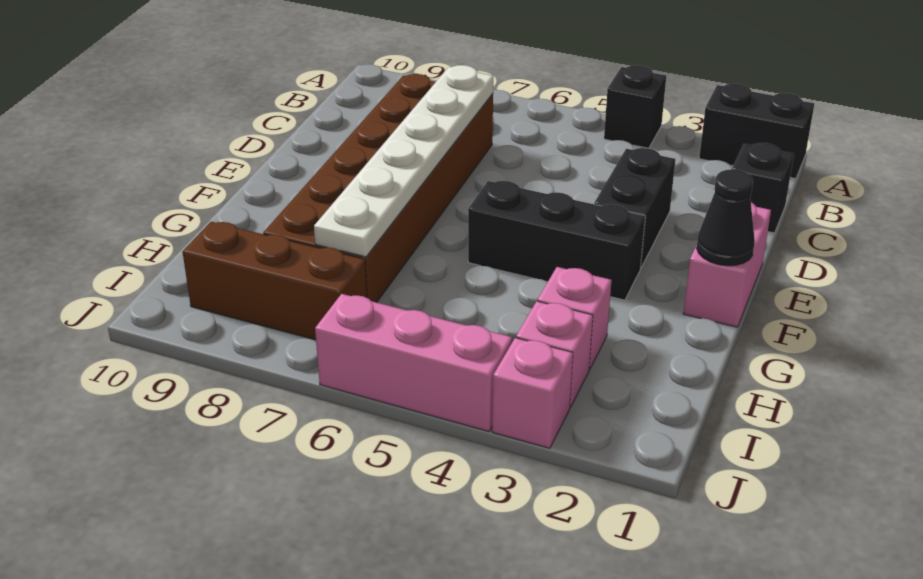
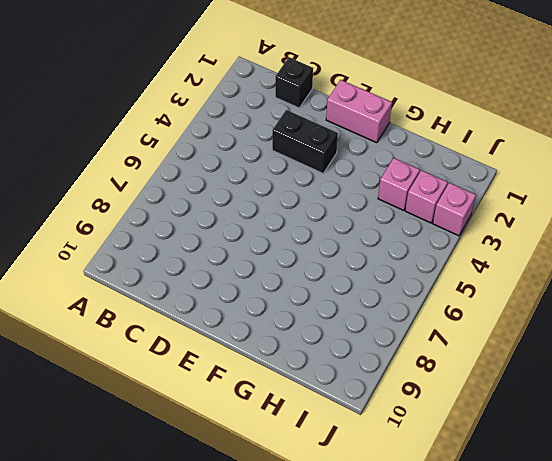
none -> black brick A1:A2 level 1
none -> black brick A4 level 1
none -> brown brick C7:H8 level 1

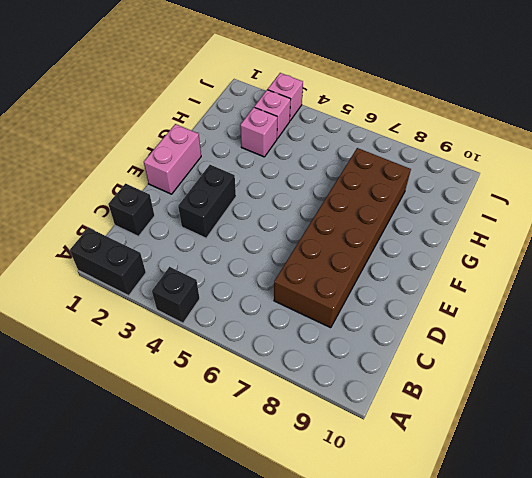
none -> black brick F3:F5 level 1
none -> brown brick I7:I9 level 1
none -> pink brick J4:J6 level 1

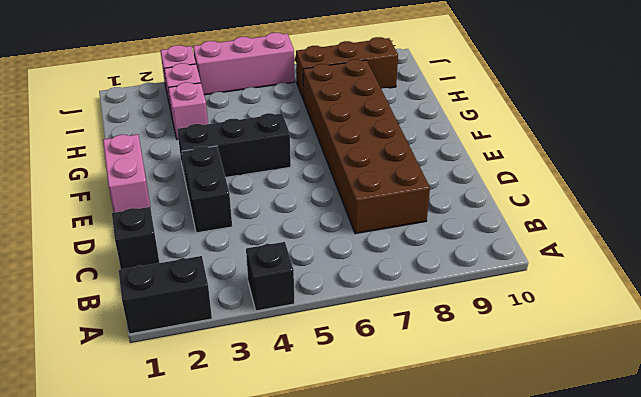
none -> white plate C7:H7 level 2
none -> black cone F1 level 2

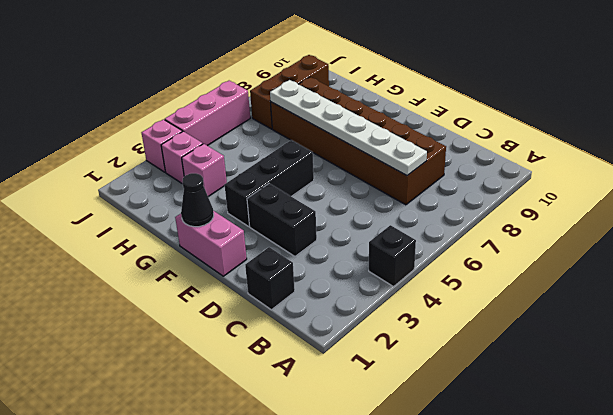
none -> black brick A1:A2 level 1

